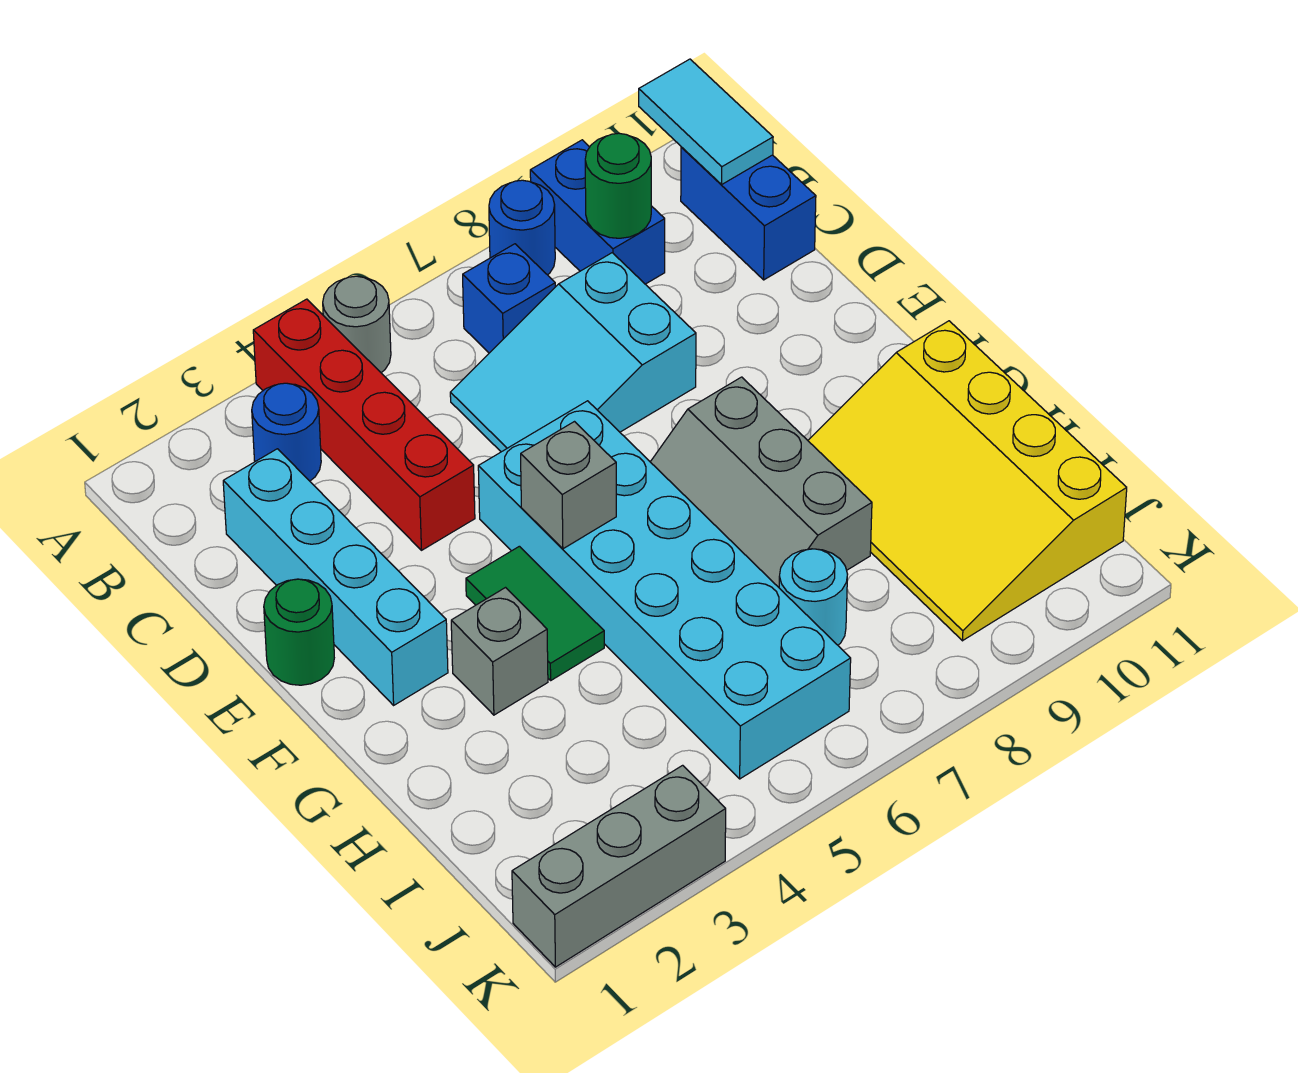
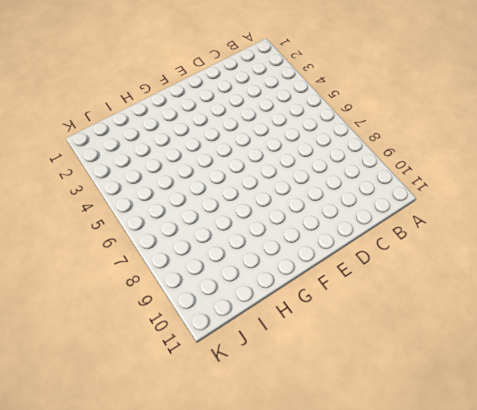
none -> red brick A4:D4 level 1
none -> grey round brick A5 level 1
none -> blue round brick A8 level 1

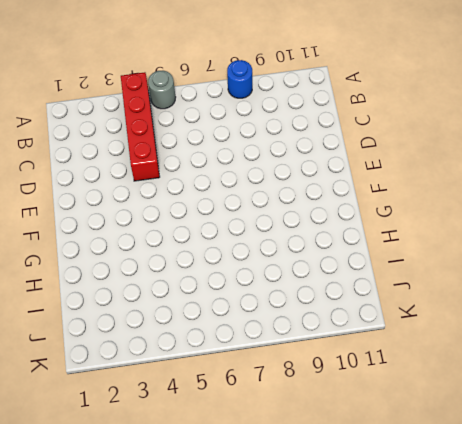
none -> blue brick A9:B9 level 1
none -> blue round brick B3 level 1
none -> blue brick B7 level 1

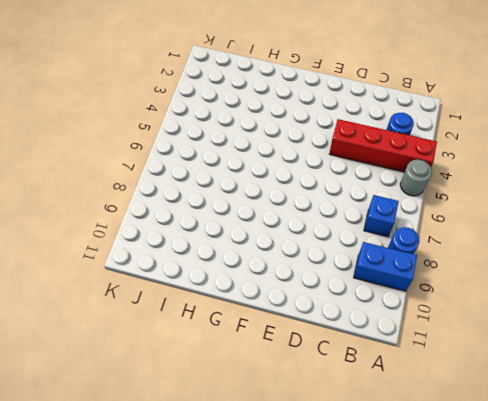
none -> blue brick B11:C11 level 1
none -> cyan brick C2:F2 level 1
none -> cyan slope C6:D8 level 1 top 8

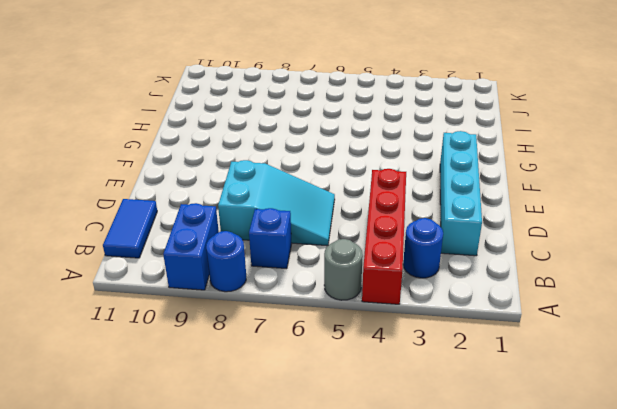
blue tile B11:C11 level 1 -> blue brick B11:C11 level 1
none -> green round brick E1 level 1
none -> cyan brick E5:J6 level 1
none -> green tile F4:G4 level 1

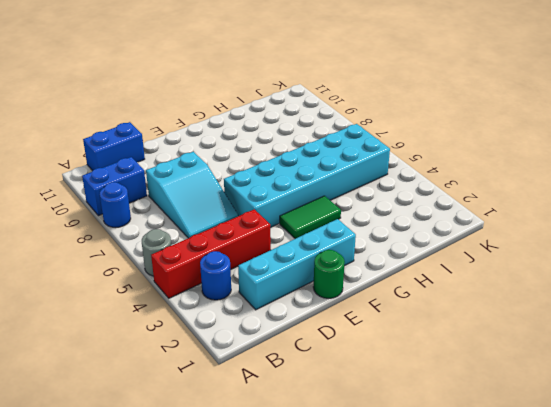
none -> blue brick B7 level 1
none -> grey slope F7:H8 level 1 top 8
none -> grey brick G3 level 1

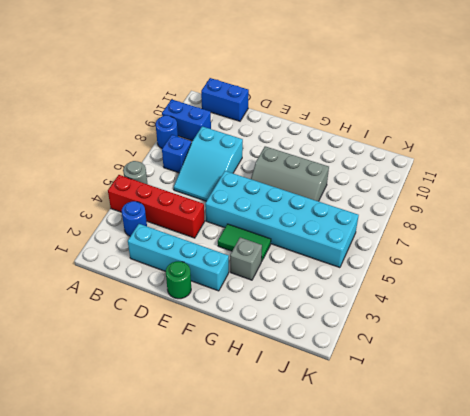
none -> yellow slope G9:J11 level 1 top 11
none -> cyan round brick I7 level 1
none -> grey brick K1:K3 level 1

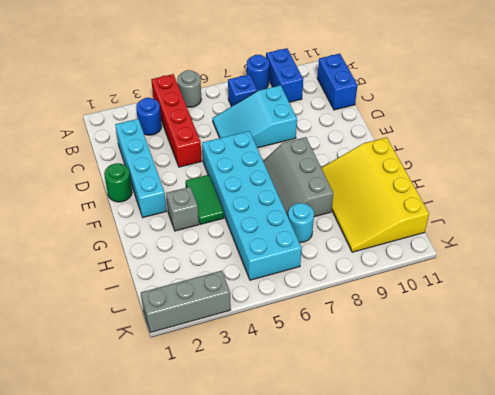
none -> cyan tile A11:B11 level 2
none -> green round brick B9 level 2
none -> grey brick F5 level 2

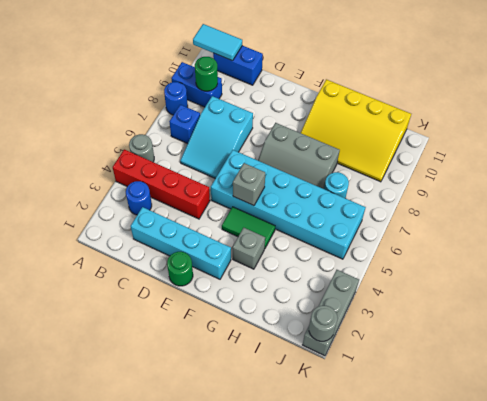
grey round brick K1 level 2 -> none

